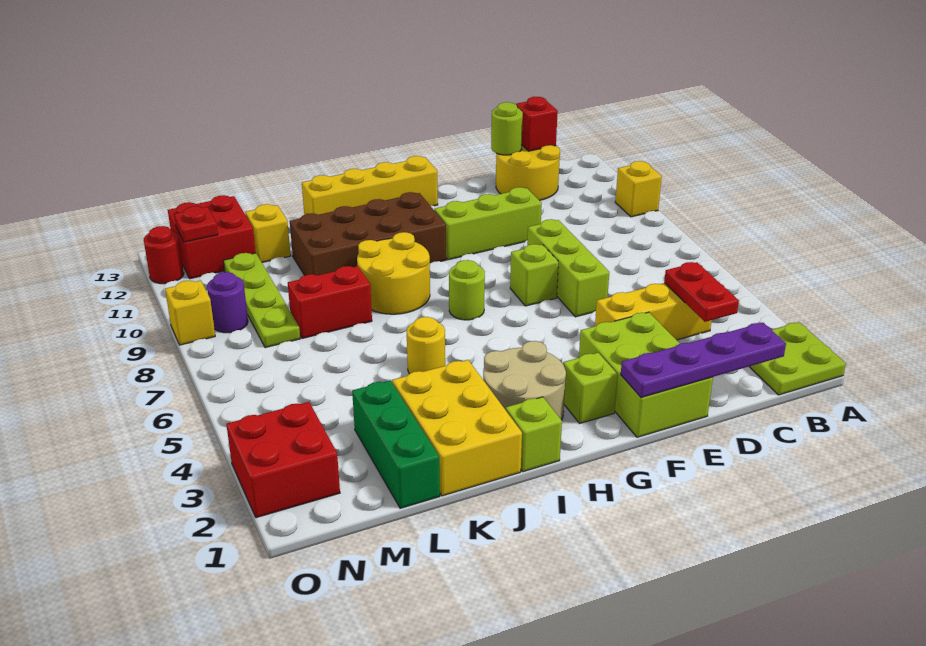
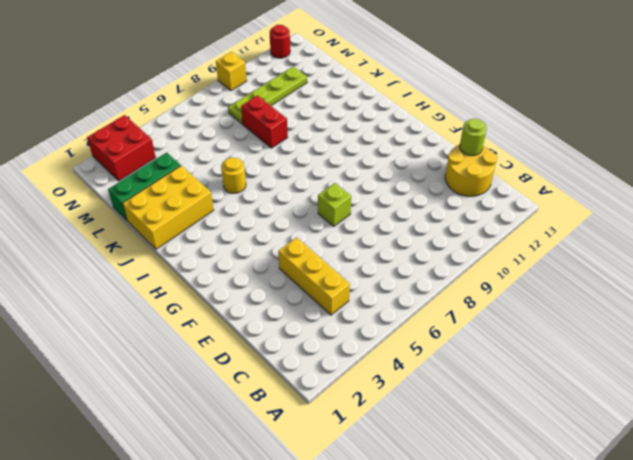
none -> lime plate A1:B2 level 1
none -> yellow brick A10 level 1
none -> lime brick E1:F3 level 1
none -> lime brick E6:E8 level 1

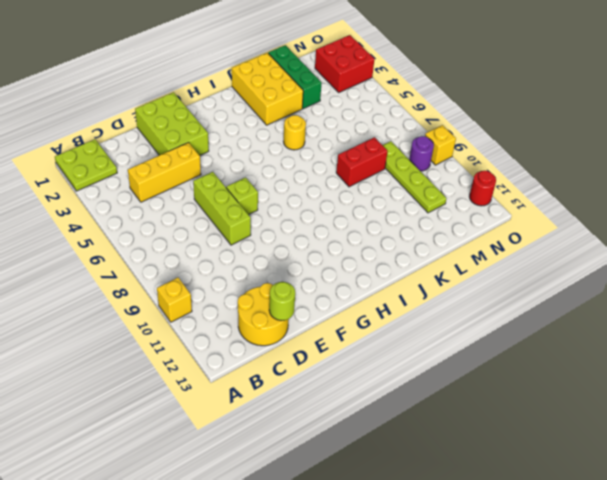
none -> lime brick E10:G10 level 1
none -> lime brick G2 level 1
none -> yellow brick G13:J13 level 1
none -> tan round brick H2:I3 level 1

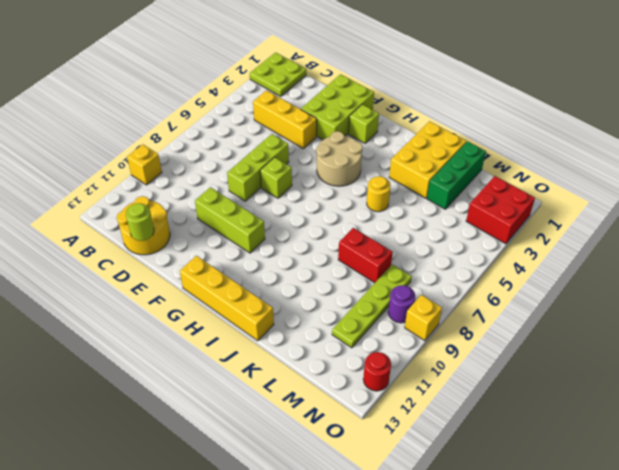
tan round brick G4:H5 level 1 -> tan round brick H2:I3 level 1
none -> lime round brick H7 level 1
none -> brown brick H10:K11 level 1
none -> lime brick I1 level 1
none -> yellow round brick I8:J9 level 1

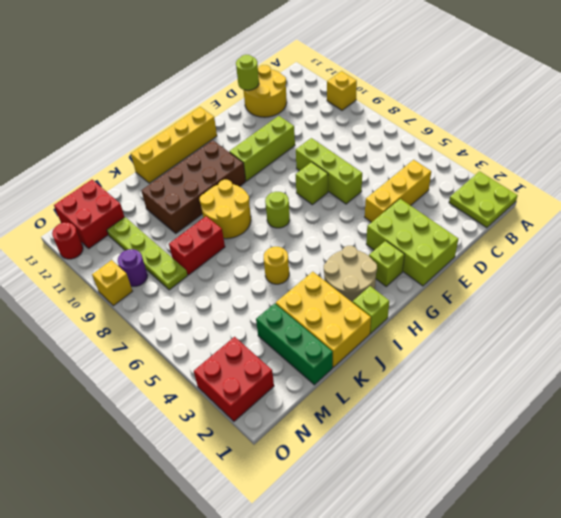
none -> yellow brick L12 level 1
none -> purple plate C1:F1 level 2
none -> red plate C3:C4 level 2
none -> red brick C13 level 2

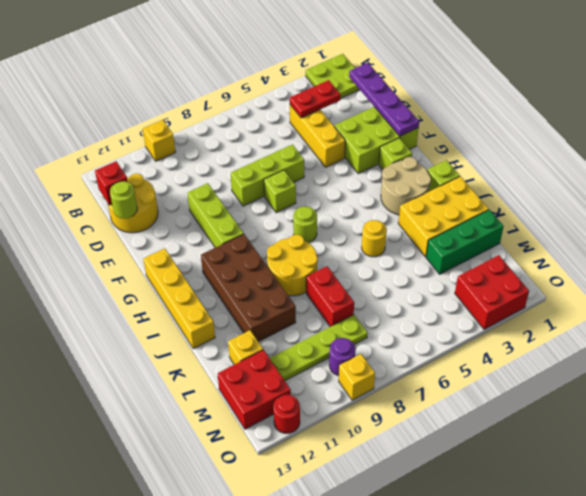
none -> red plate N12 level 2

